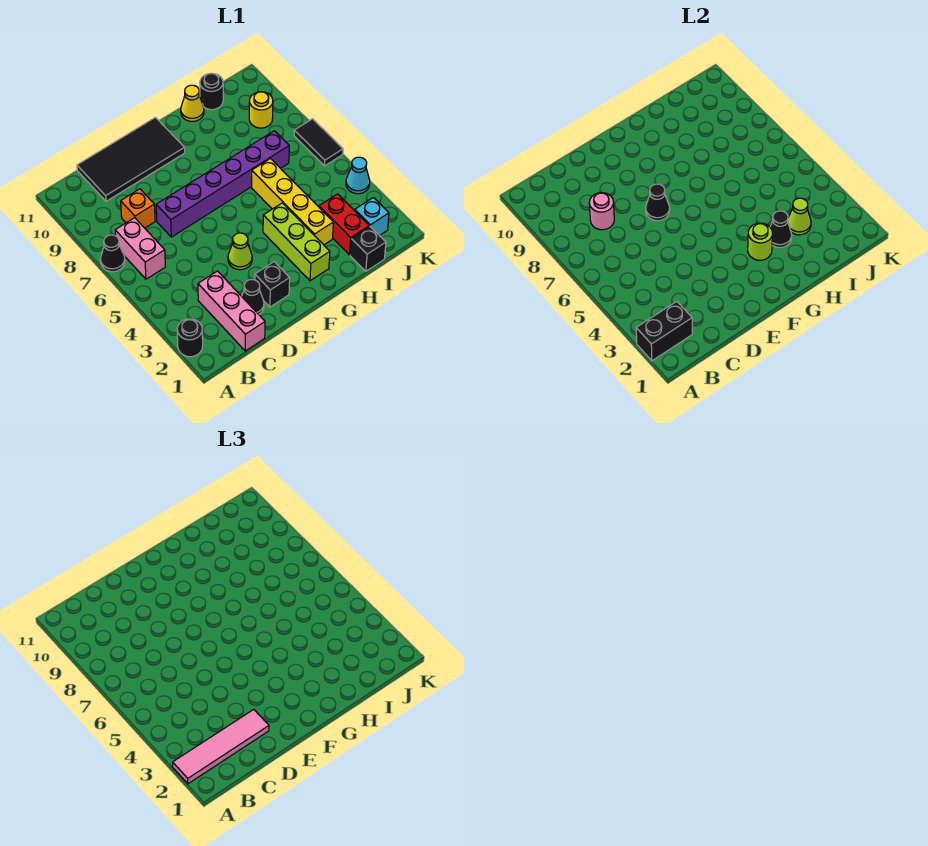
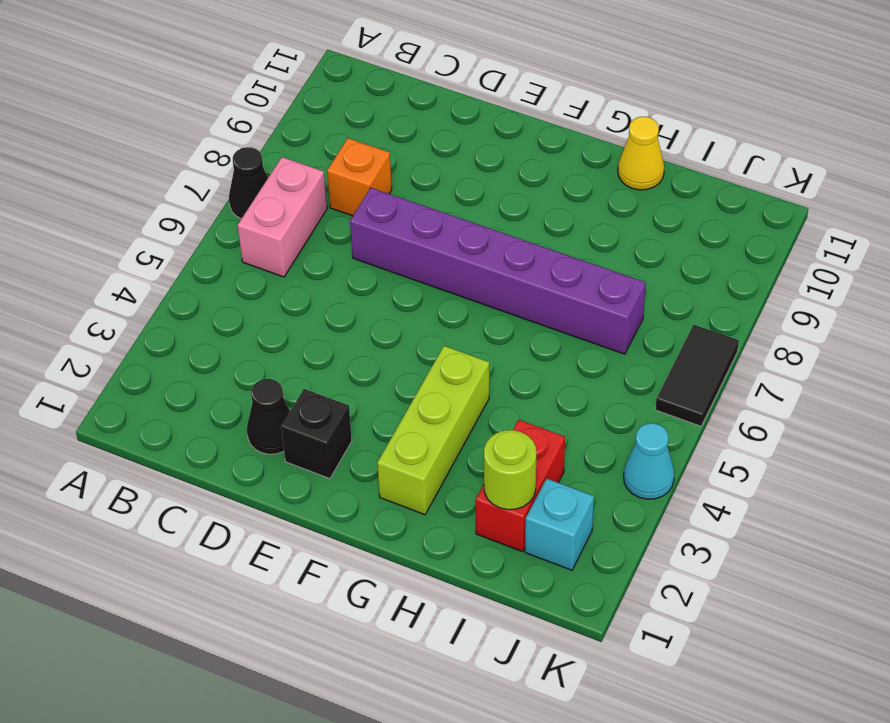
lime round brick I2 level 2 -> lime round brick G3 level 2
none -> black round brick A2 level 1
none -> pink brick C1:C3 level 1
none -> black tile C10:F11 level 1

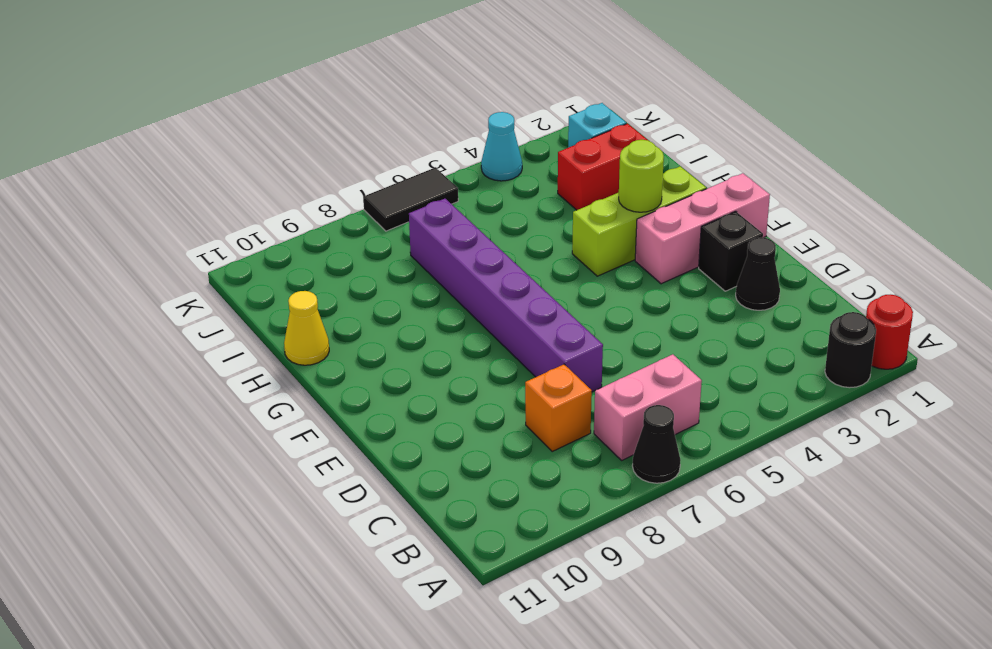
red round brick A1 level 1 -> none
pink brick F1:F3 level 1 -> pink brick C1:C3 level 1
none -> black tile C10:F11 level 1
none -> lime cone E4 level 1
none -> yellow brick H3:H6 level 1

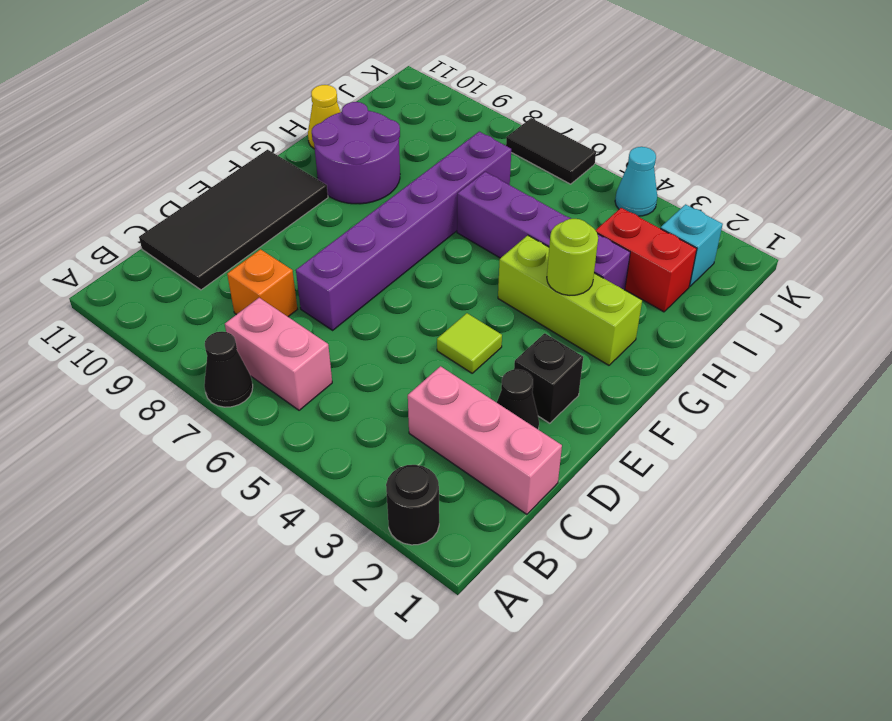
lime tile E4 level 1 -> lime cone E4 level 1
purple round brick G9:H10 level 1 -> none
purple brick H3:H6 level 1 -> yellow brick H3:H6 level 1
none -> black brick I1 level 1
none -> black round brick I11 level 1
none -> yellow round brick J9 level 1

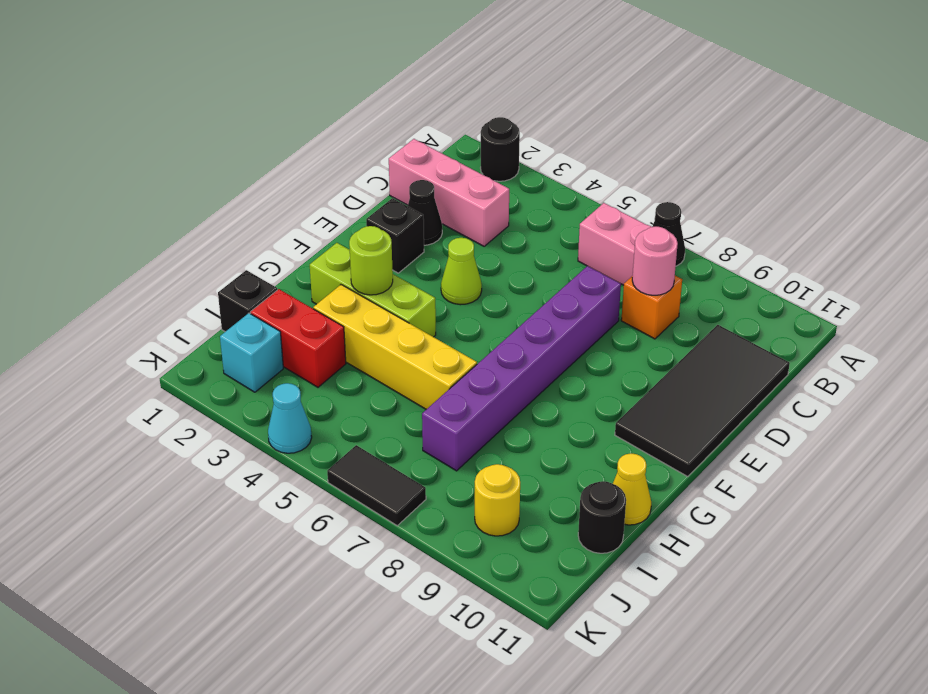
none -> black brick A2:B2 level 2
none -> black cone E7 level 2
none -> black cone H3 level 2

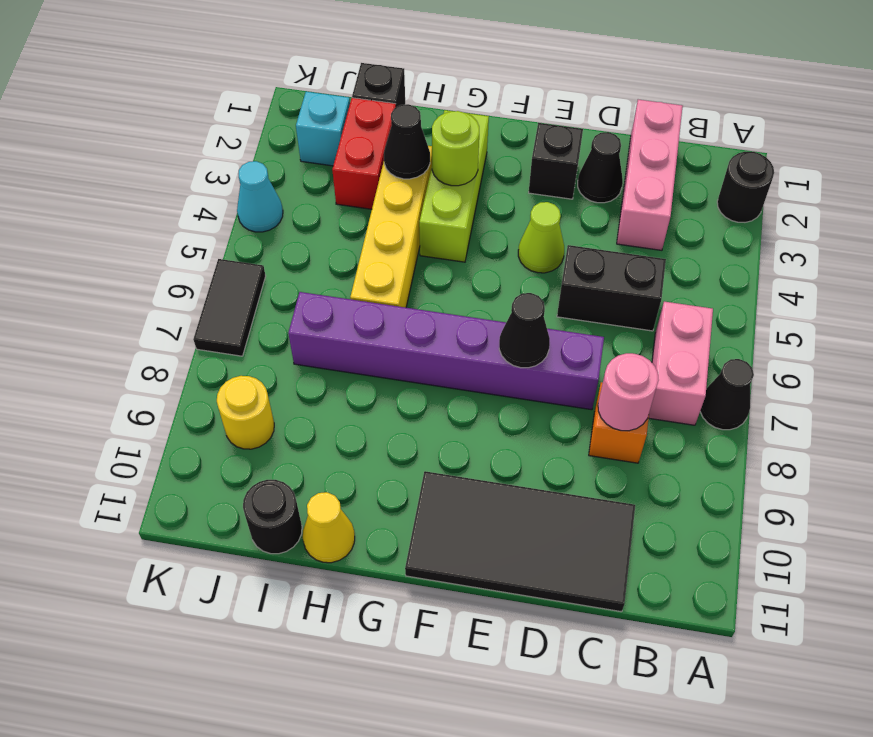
black brick C5:D5 level 1 -> black brick A2:B2 level 2
none -> lime cone I3 level 2
none -> pink tile A2:D2 level 3

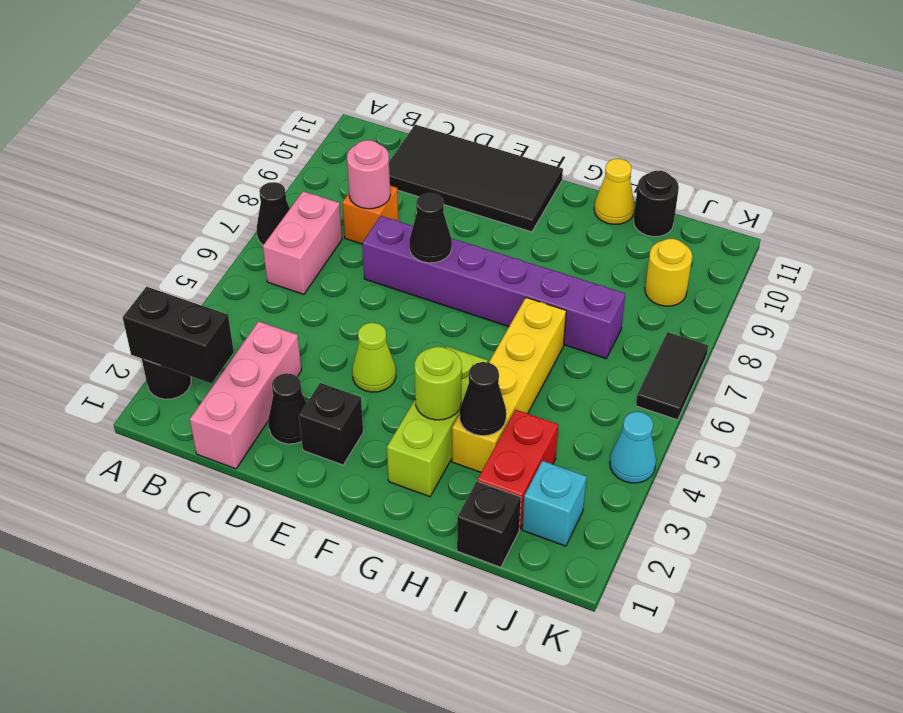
none -> lime cone I3 level 2
none -> pink tile A2:D2 level 3

